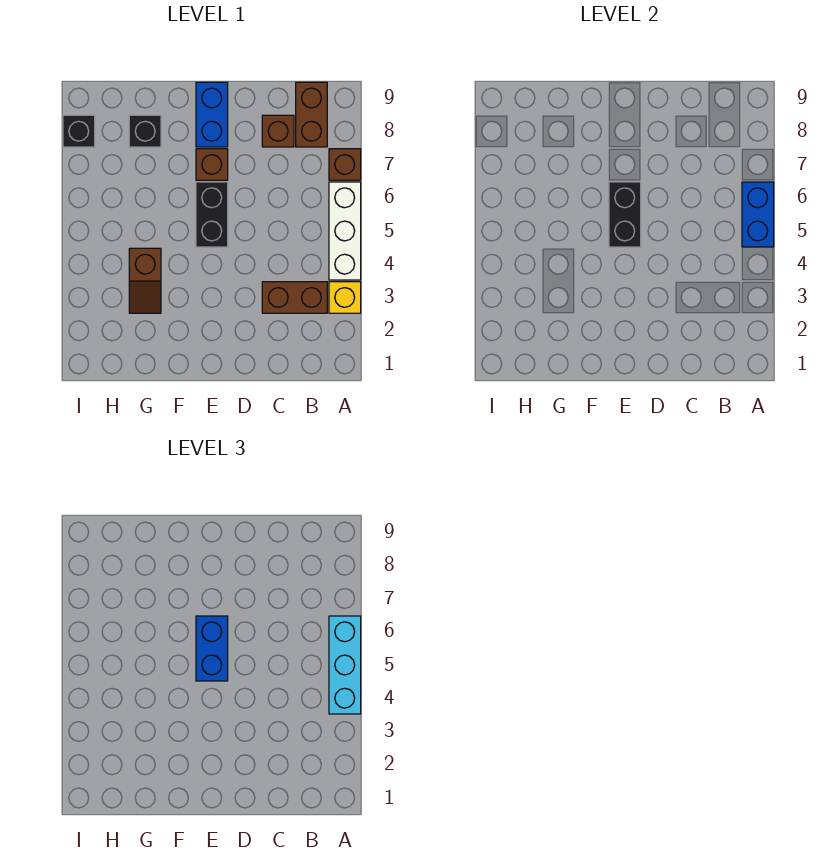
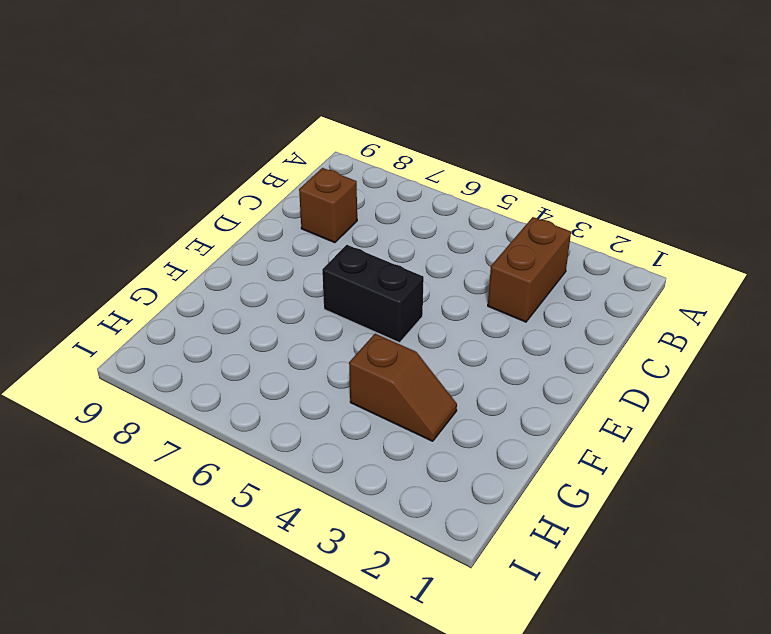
none -> yellow brick A3 level 1
none -> white brick A4:A6 level 1
none -> brown brick A7 level 1

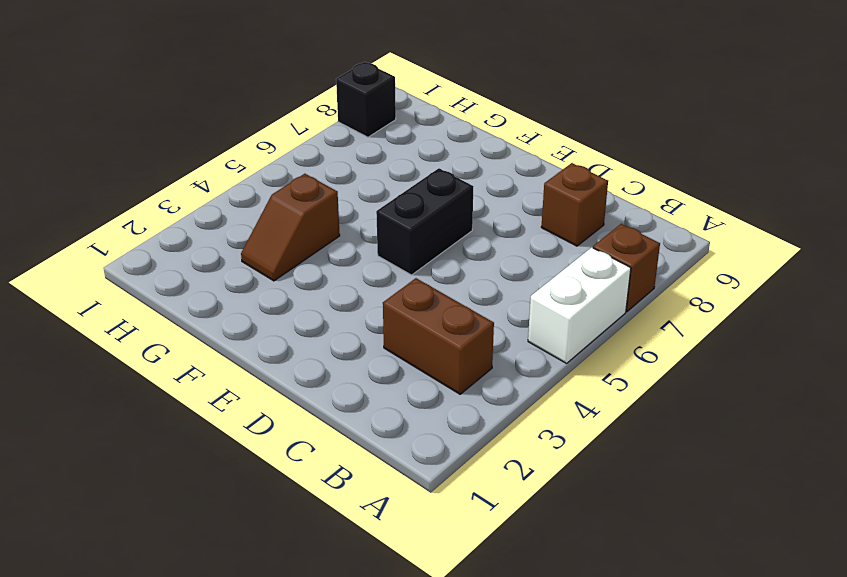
white brick A5:A6 level 1 -> white brick A4:A6 level 1
none -> yellow brick A3 level 1
none -> brown brick B8:B9 level 1
none -> brown brick E7 level 1

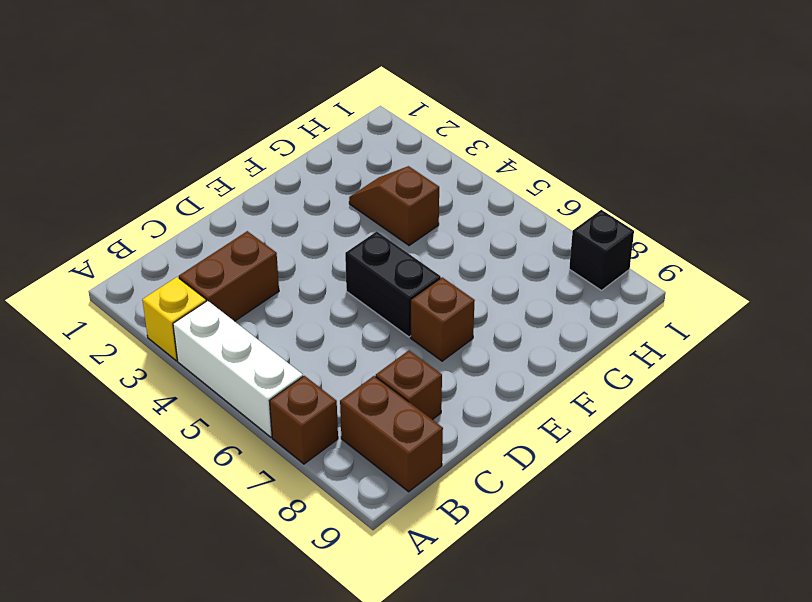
none -> blue brick E8:E9 level 1
none -> black brick G8 level 1
none -> blue brick A5:A6 level 2

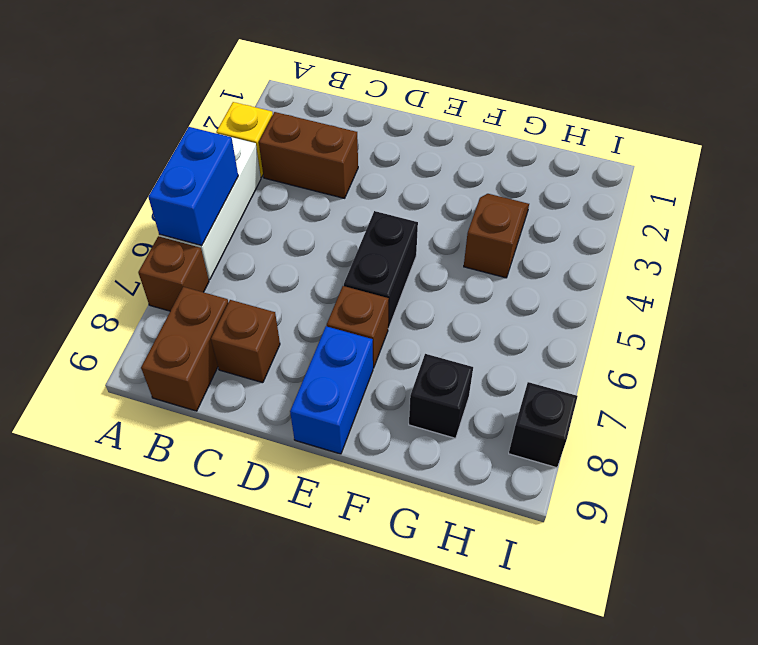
none -> black brick E5:E6 level 2
none -> cyan brick A4:A6 level 3
none -> blue brick E5:E6 level 3

